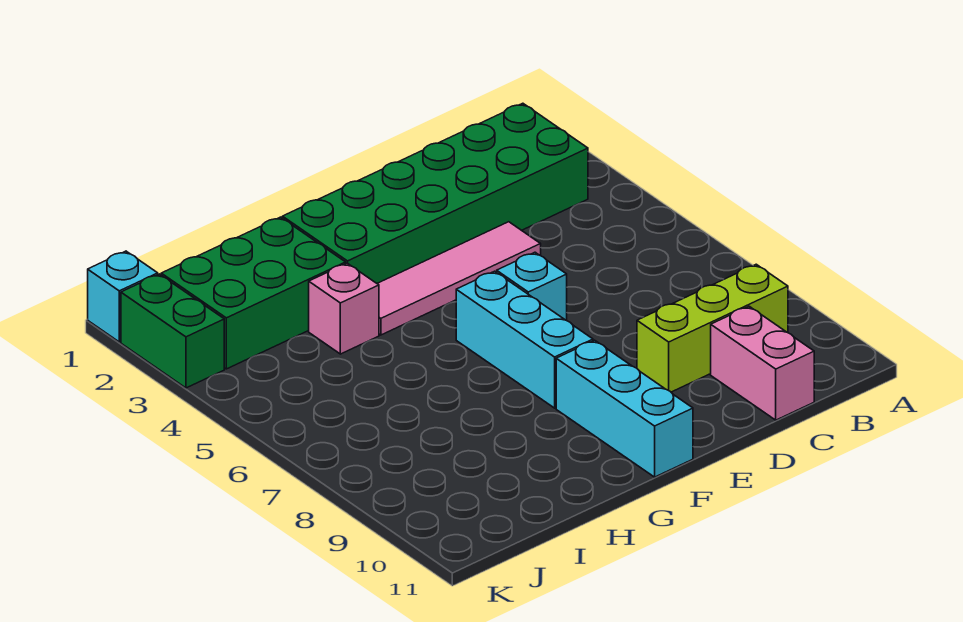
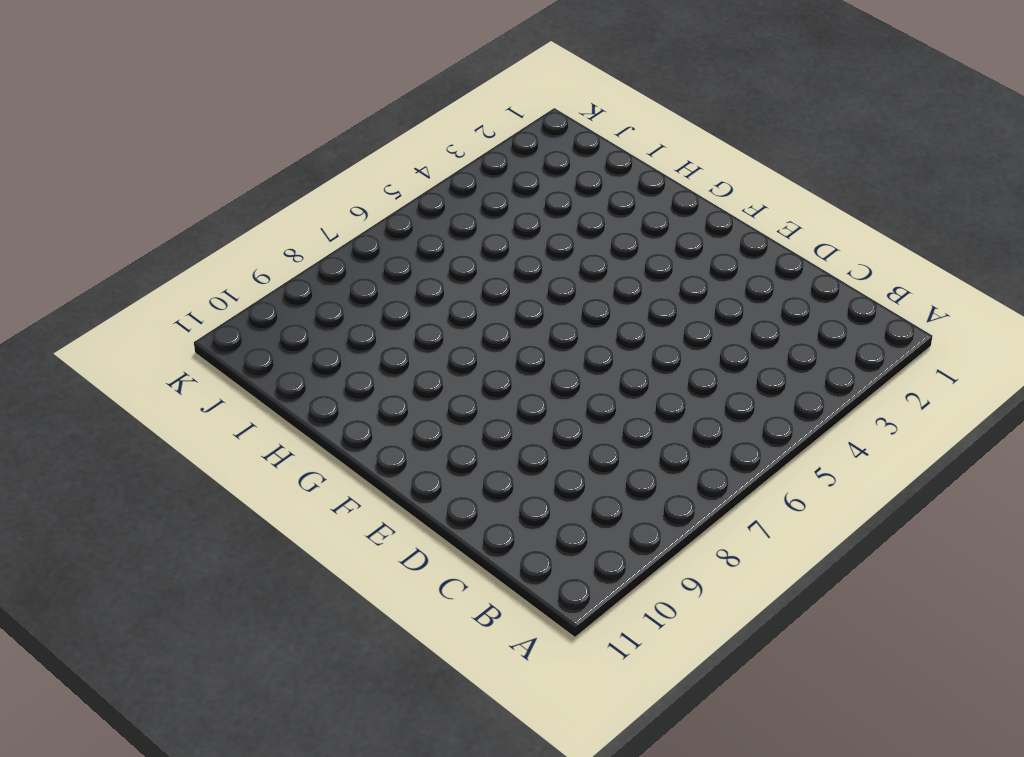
none -> green brick B2:G3 level 1
none -> lime brick B9:D9 level 1

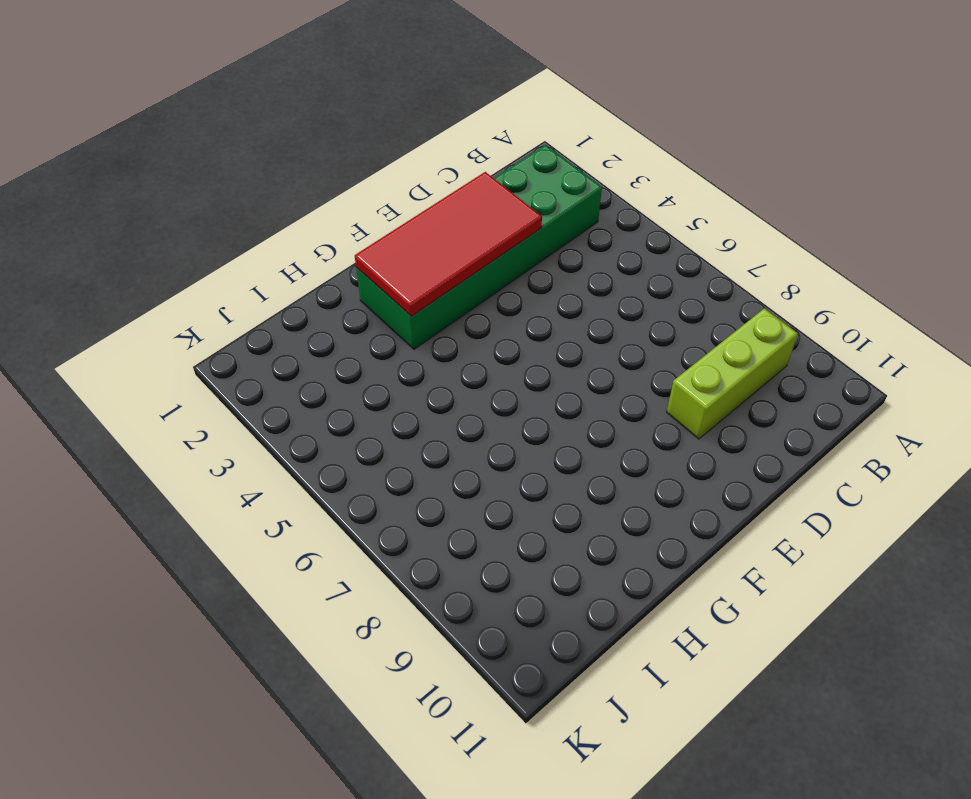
red tile D2:G3 level 2 -> none
none -> pink brick C10:C11 level 1
none -> pink tile D4:G4 level 1

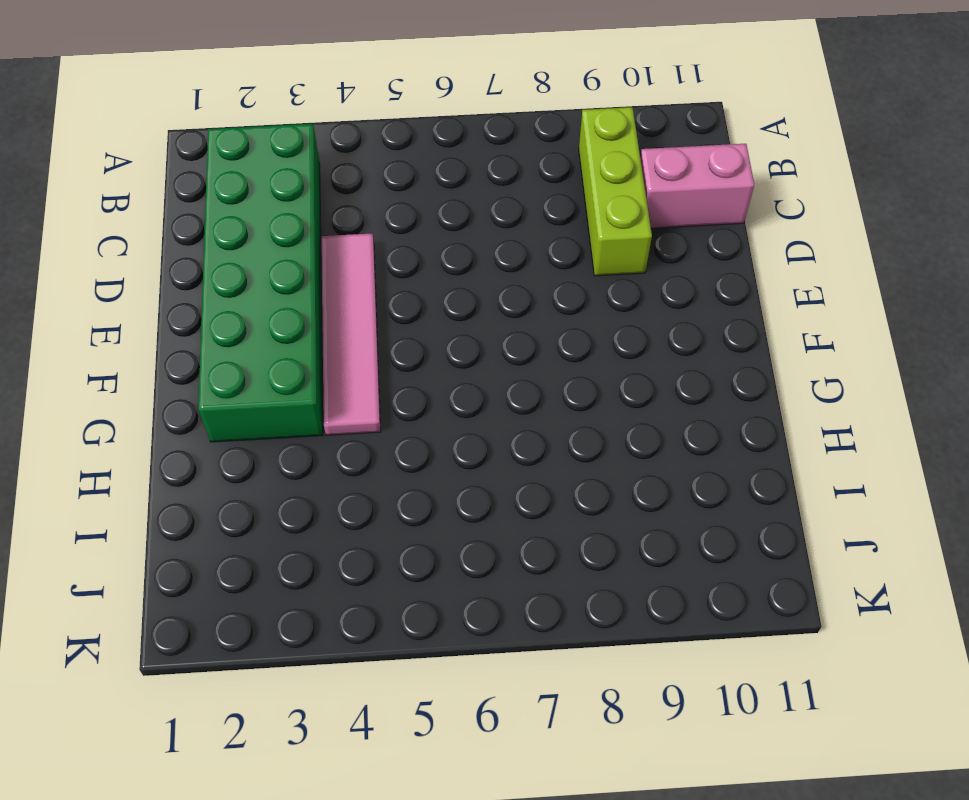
none -> cyan brick E6 level 1
none -> cyan brick F6:F8 level 1

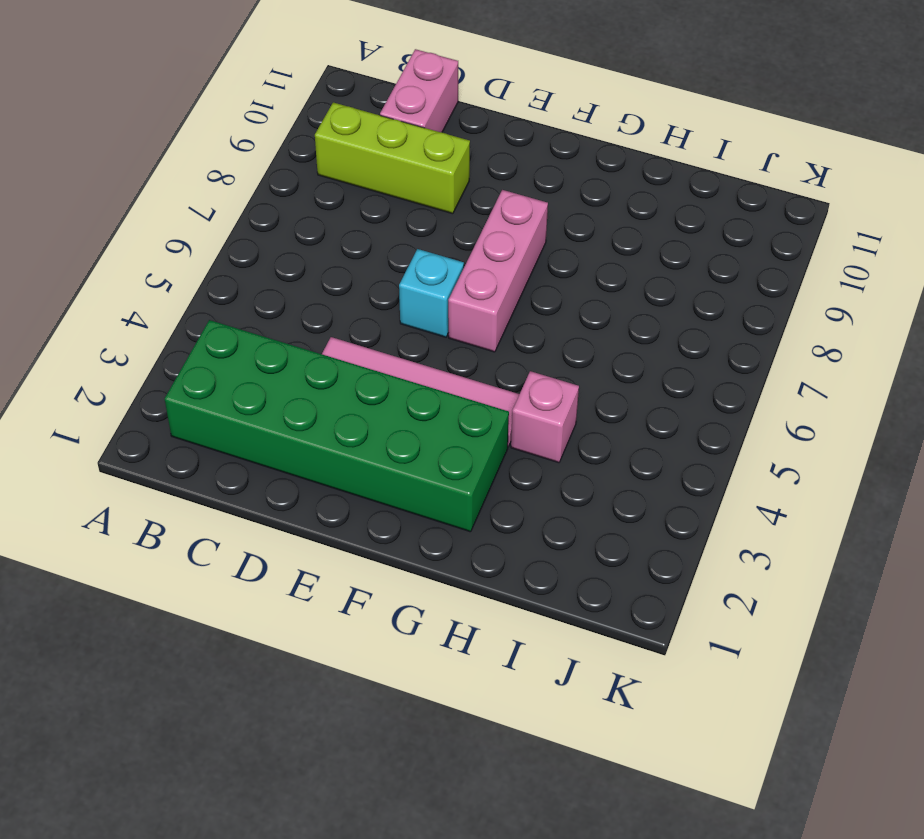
pink brick F6:F8 level 1 -> cyan brick F6:F8 level 1
none -> cyan brick F9:F11 level 1
none -> green brick H2:J3 level 1

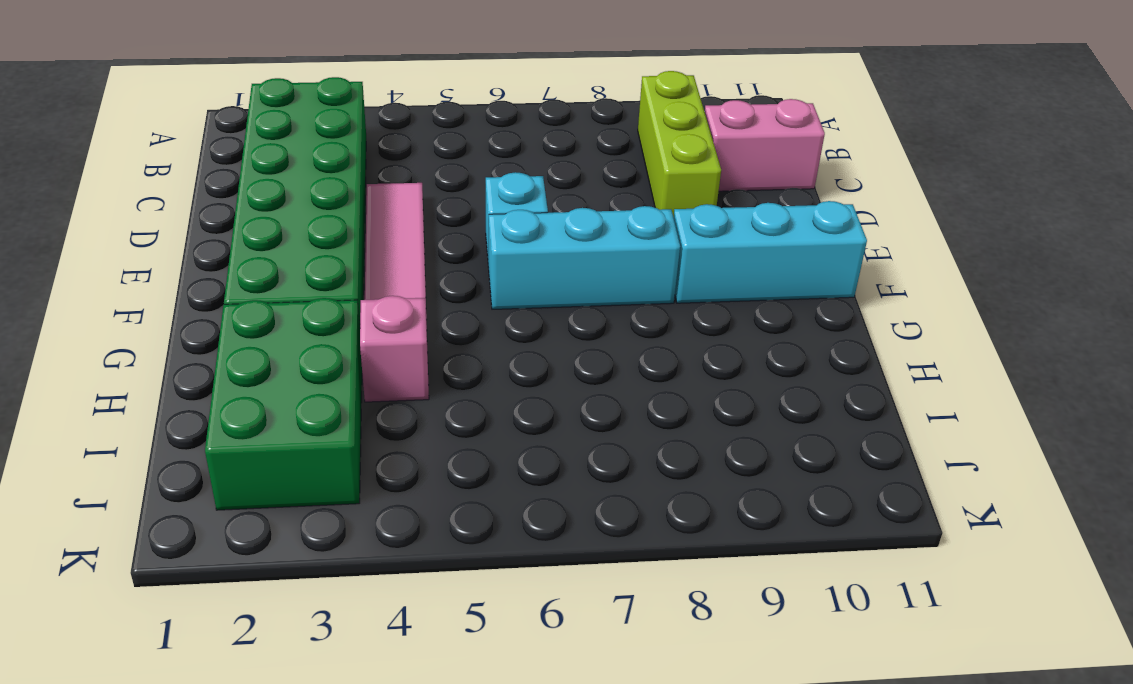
none -> cyan brick K1 level 1
none -> green brick K2:K3 level 1

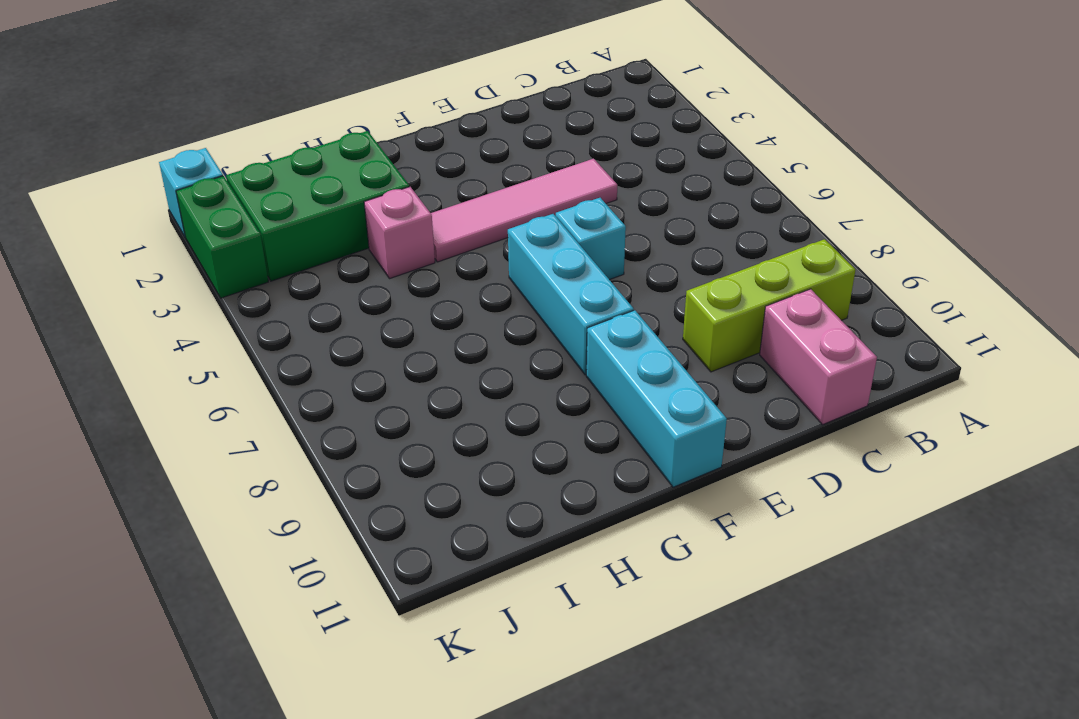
none -> green brick B2:G3 level 1

